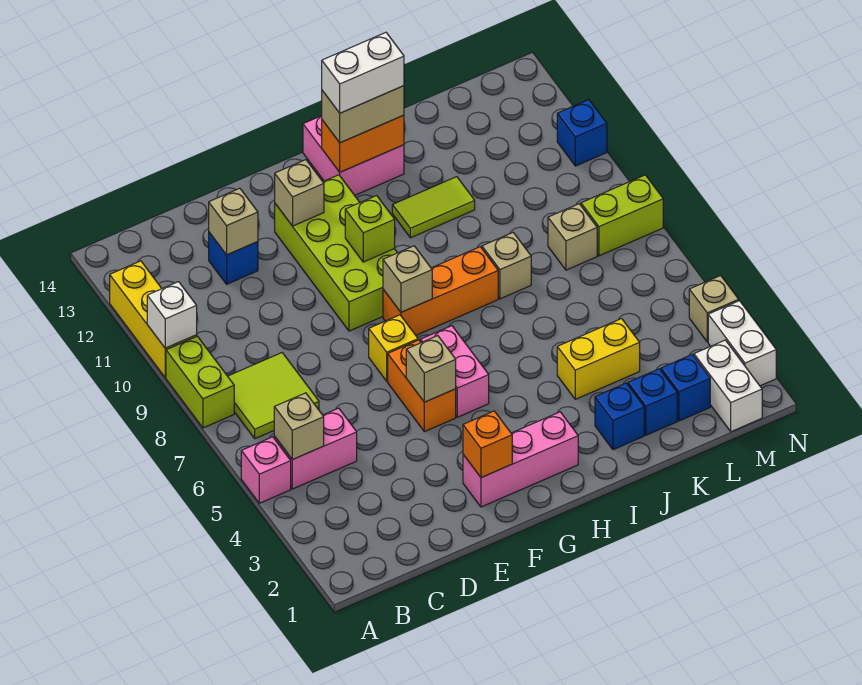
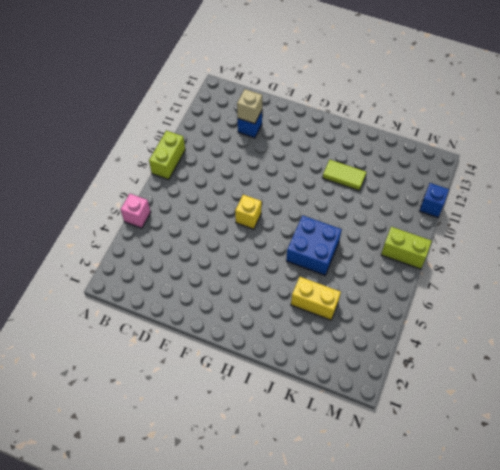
blue brick I6:J7 level 1 -> none
none -> yellow brick A10:A12 level 1
none -> pink brick B5:C5 level 1
none -> lime tile B7:C8 level 1
none -> pink brick F2:H2 level 1

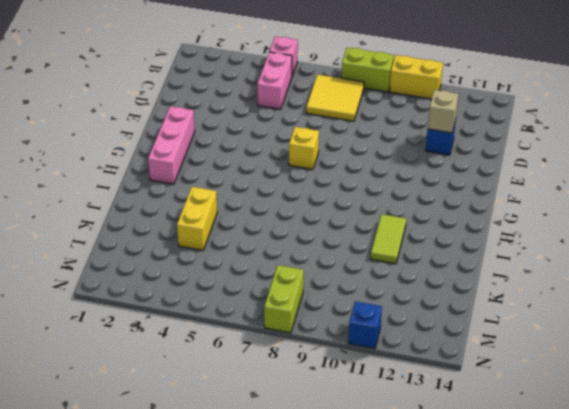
yellow brick A10:A11 level 1 -> yellow brick A10:A12 level 1
yellow tile B7:C8 level 1 -> lime tile B7:C8 level 1
none -> orange brick F5:F6 level 1
none -> lime brick F9:G12 level 1
none -> pink brick G5:G6 level 1
none -> orange brick G8:I8 level 1

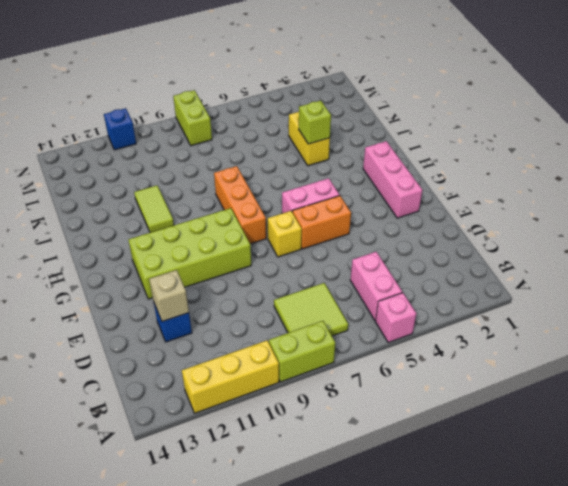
lime brick J4 level 2 -> lime brick G10 level 2
none -> pink brick H13:I14 level 1
none -> blue brick J2 level 1
none -> tan brick J8 level 1
none -> blue brick K2 level 1

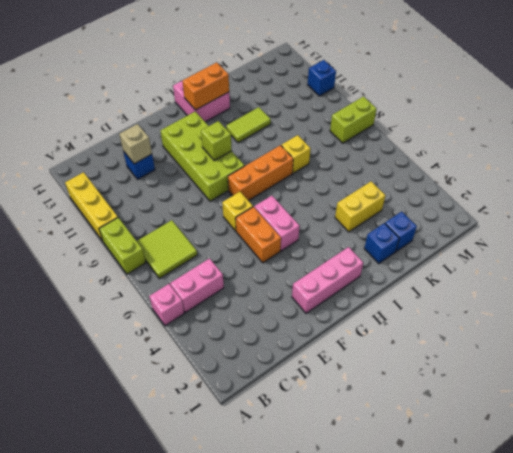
yellow brick J8 level 1 -> tan brick J8 level 1
none -> blue brick L2 level 1
none -> tan brick L8 level 1
none -> white brick M1:M2 level 1
none -> white brick N2:N3 level 1

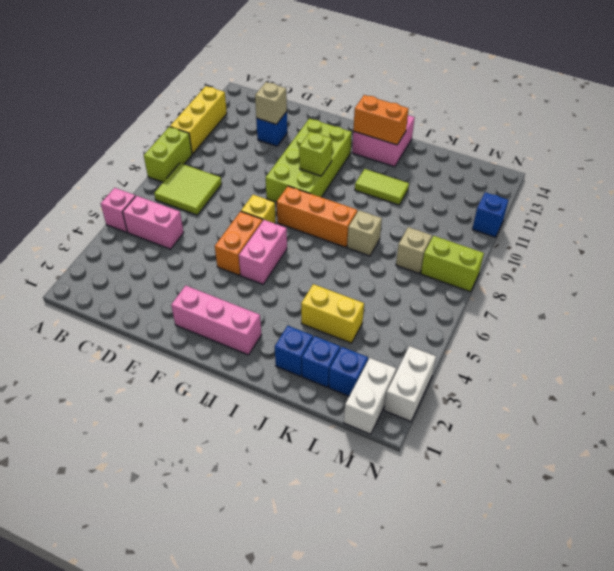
none -> tan brick N4 level 1
none -> white brick A10 level 2
none -> tan brick B5 level 2
none -> orange brick F2 level 2

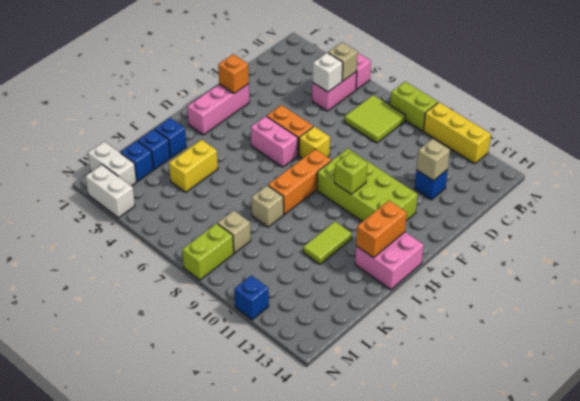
white brick C5 level 2 -> white brick A10 level 2
none -> tan brick N4 level 1
none -> tan brick F5 level 2
none -> tan brick F12 level 2
none -> tan brick G8 level 2

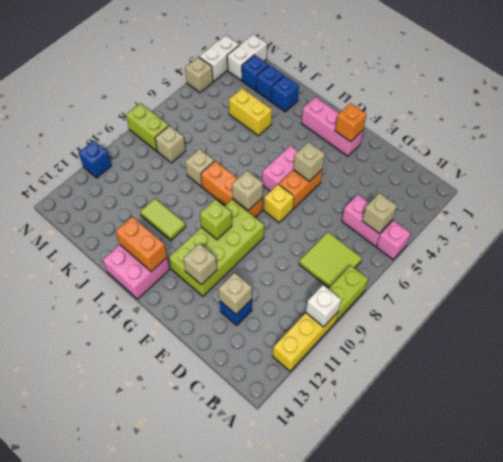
none -> tan brick H13:I13 level 3
none -> white brick H13:I13 level 4

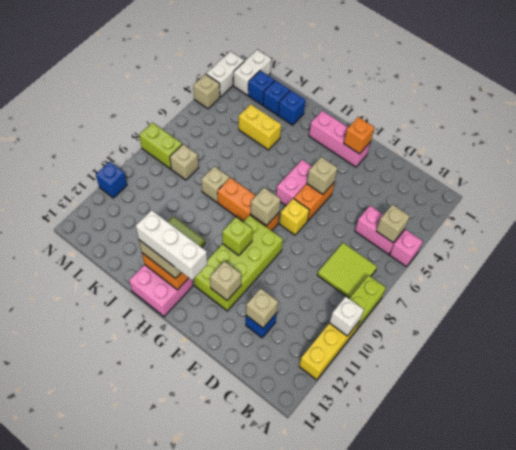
white brick G13:I13 level 4 -> white brick H13:I13 level 4

